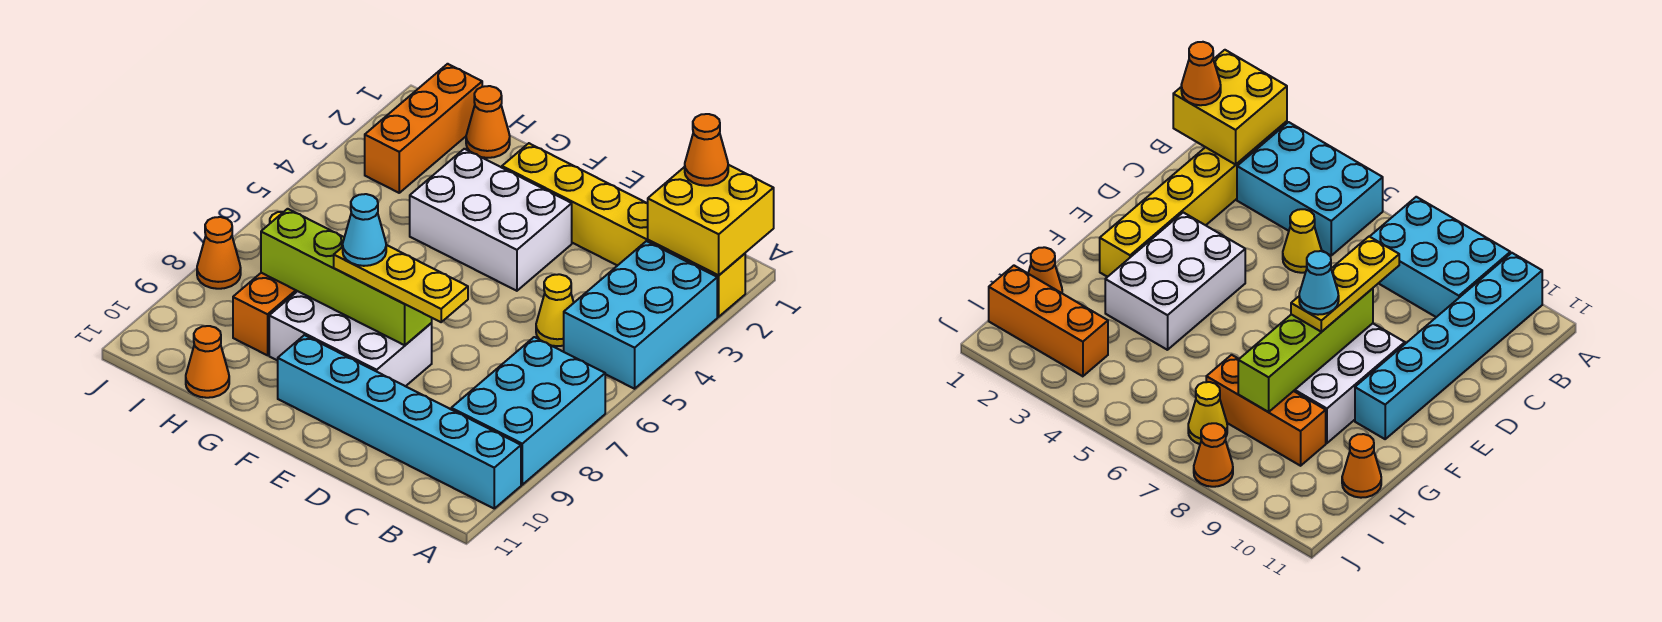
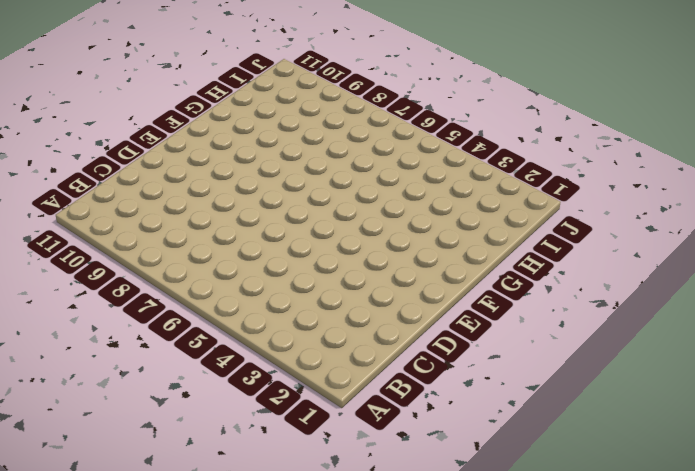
none -> yellow brick A2:F2 level 1
none -> cyan brick A3:B5 level 1
none -> cyan brick A7:B9 level 1

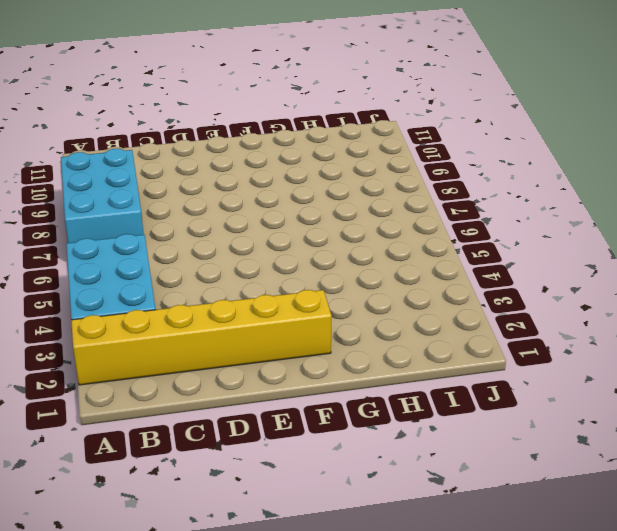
none -> cyan brick A10:F10 level 1
none -> yellow cone C5 level 1
none -> white brick E3:G4 level 1

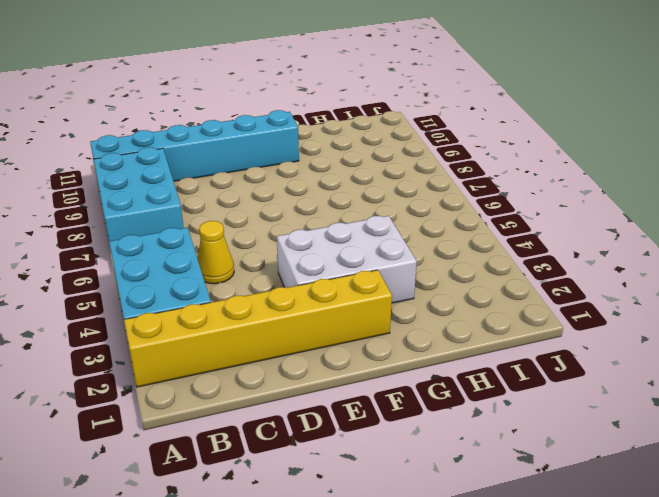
none -> white brick E8:G9 level 1
none -> orange cone H1 level 1
none -> orange brick H7:H9 level 1

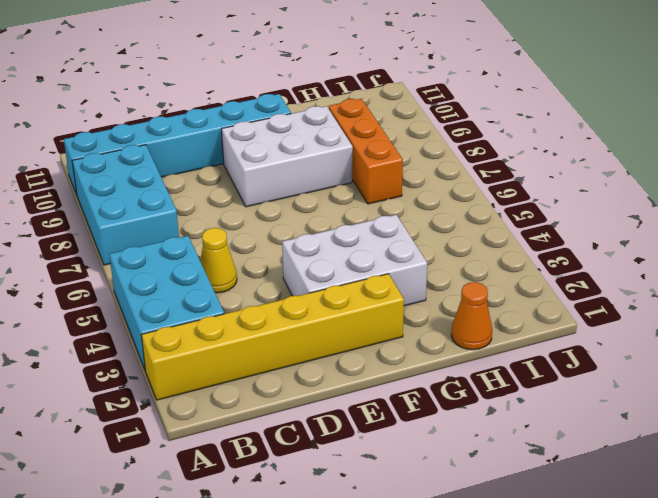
none -> orange cone H11 level 1
none -> orange brick I1:I3 level 1
none -> yellow cone I7 level 1

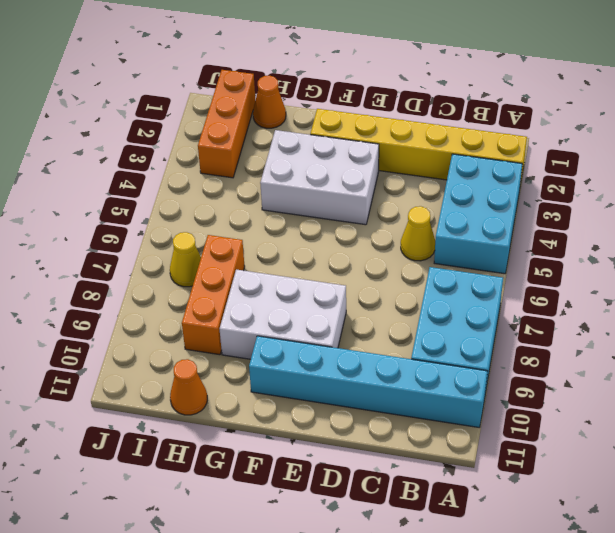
none -> orange cone J8 level 1
none -> yellow brick A1:B2 level 2
none -> lime brick E8:H8 level 2

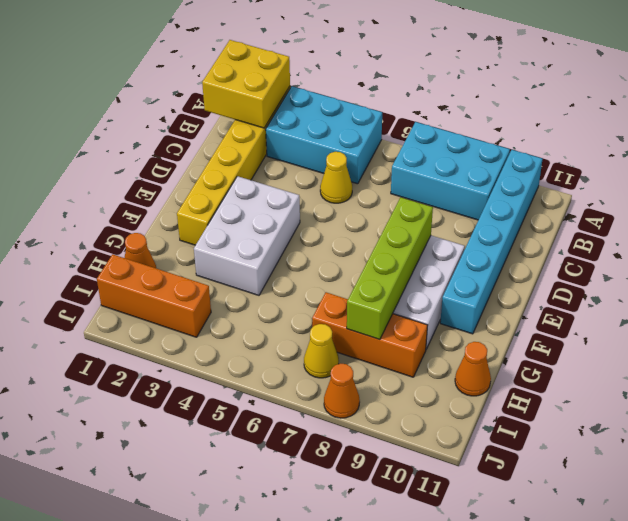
none -> orange cone B1 level 3
none -> yellow plate D8:F8 level 3
none -> cyan cone F8 level 4

